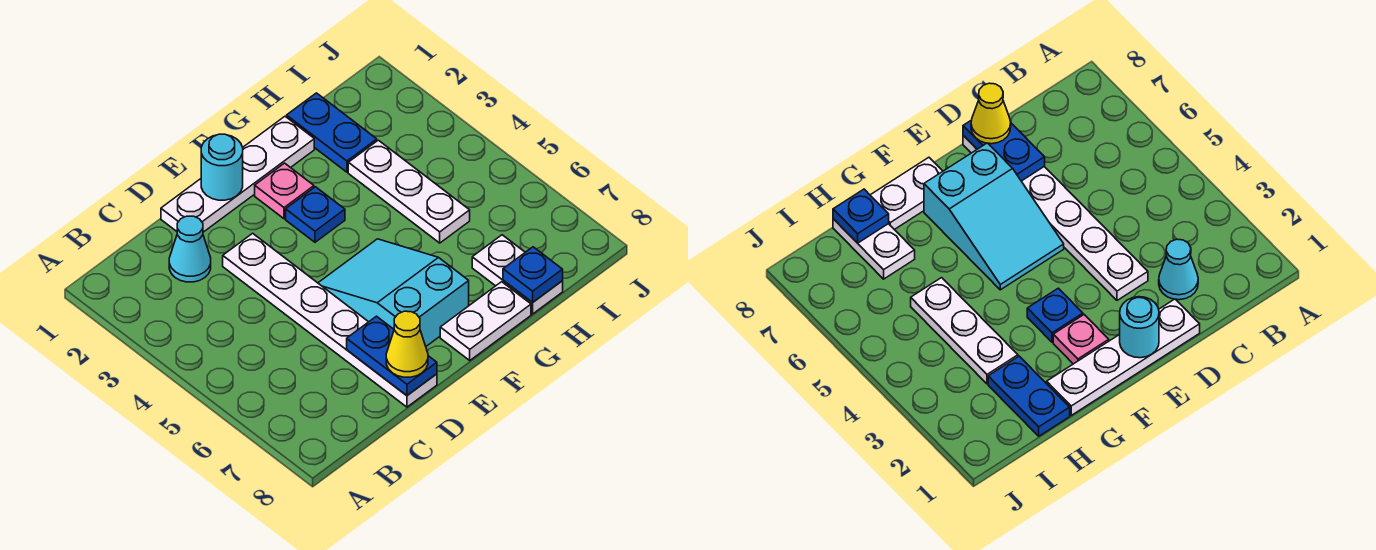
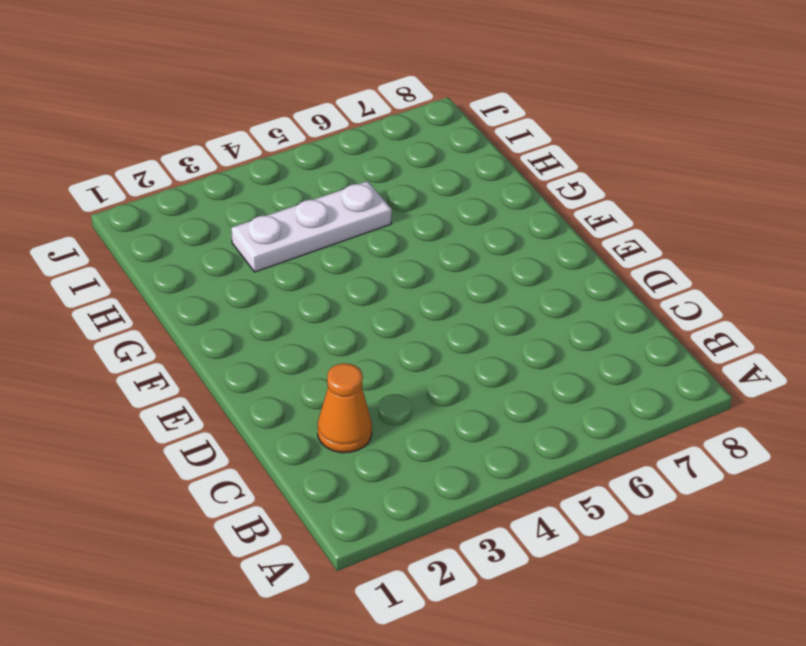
orange cone C2 level 1 -> cyan cone C2 level 1
none -> white plate D1:G1 level 1
none -> white plate D3:D8 level 1
none -> cyan slope E5:F7 level 1 top 7

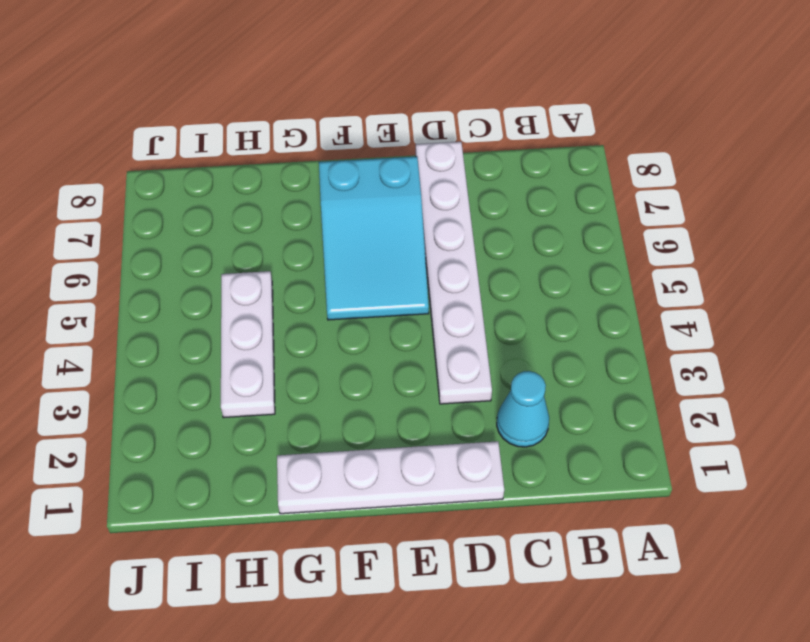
none -> pink plate F2 level 1
none -> blue plate F3 level 1
none -> white plate F8:G8 level 1

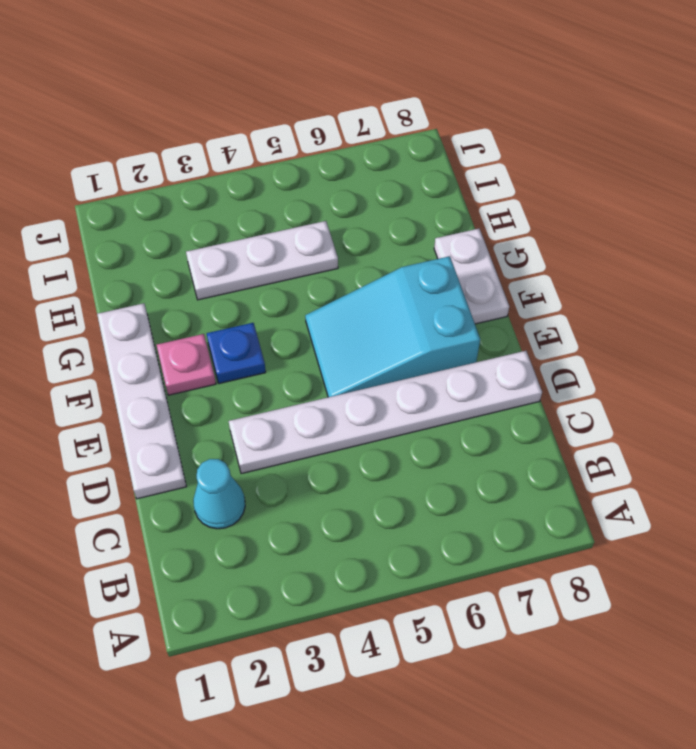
none -> blue plate H1:H2 level 1
none -> white plate H7:H8 level 1
none -> blue plate D7:D8 level 2

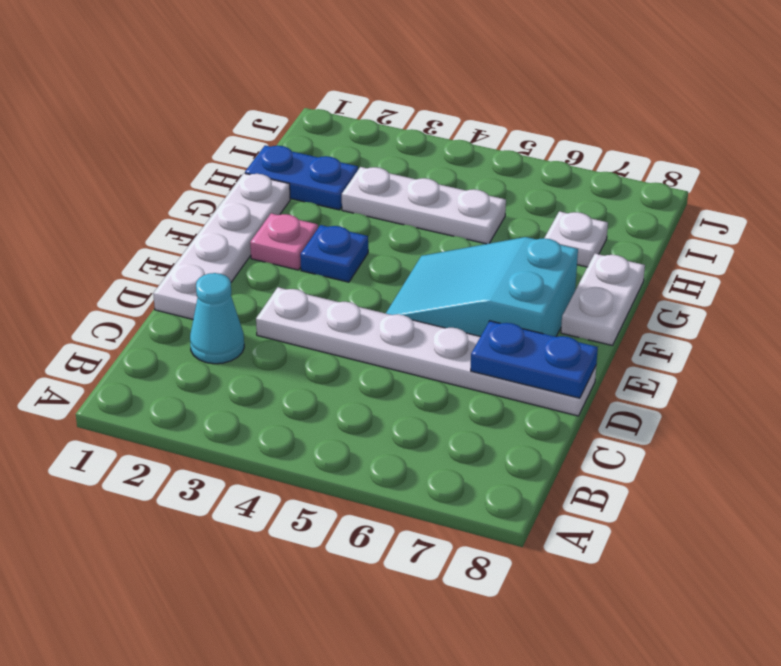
white plate H7 level 1 -> white plate H7:H8 level 1
none -> cyan round brick E1 level 2
none -> blue plate H8 level 2
none -> yellow cone D8 level 3

